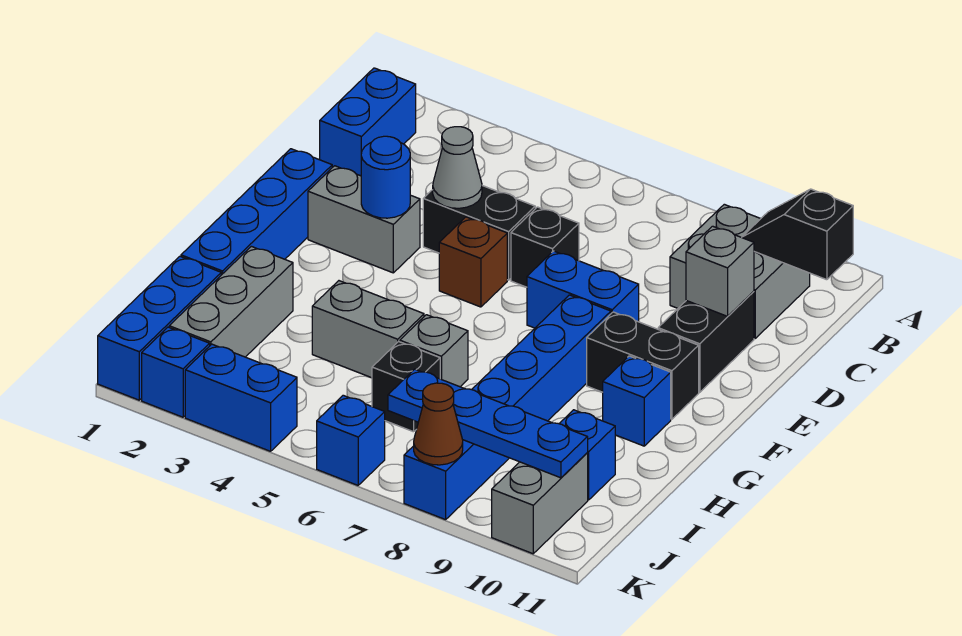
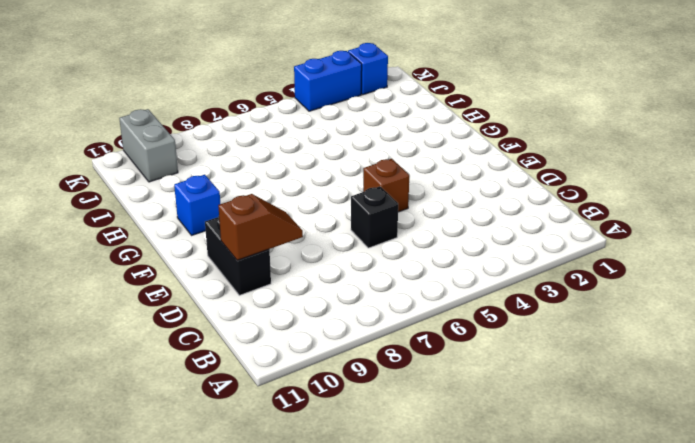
brown slope D9:D10 level 2 top 10 -> grey brick D10 level 2
none -> blue brick B1:C1 level 1
none -> grey brick B9:C10 level 1
none -> black brick D4:D5 level 1

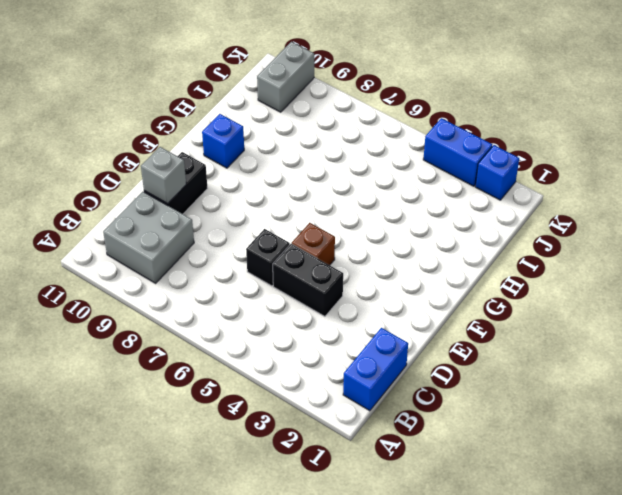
none -> blue brick E1:H1 level 1
none -> grey brick E2:E3 level 1
none -> blue brick E7:E8 level 1

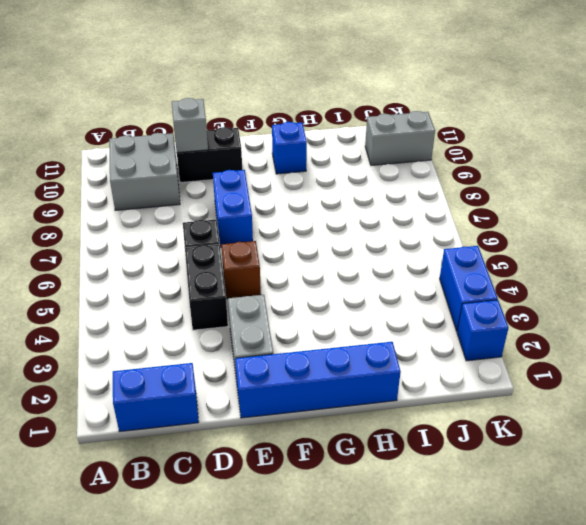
none -> blue brick F8:K8 level 1
none -> black brick F9:F10 level 1
none -> grey brick H2:J2 level 1

